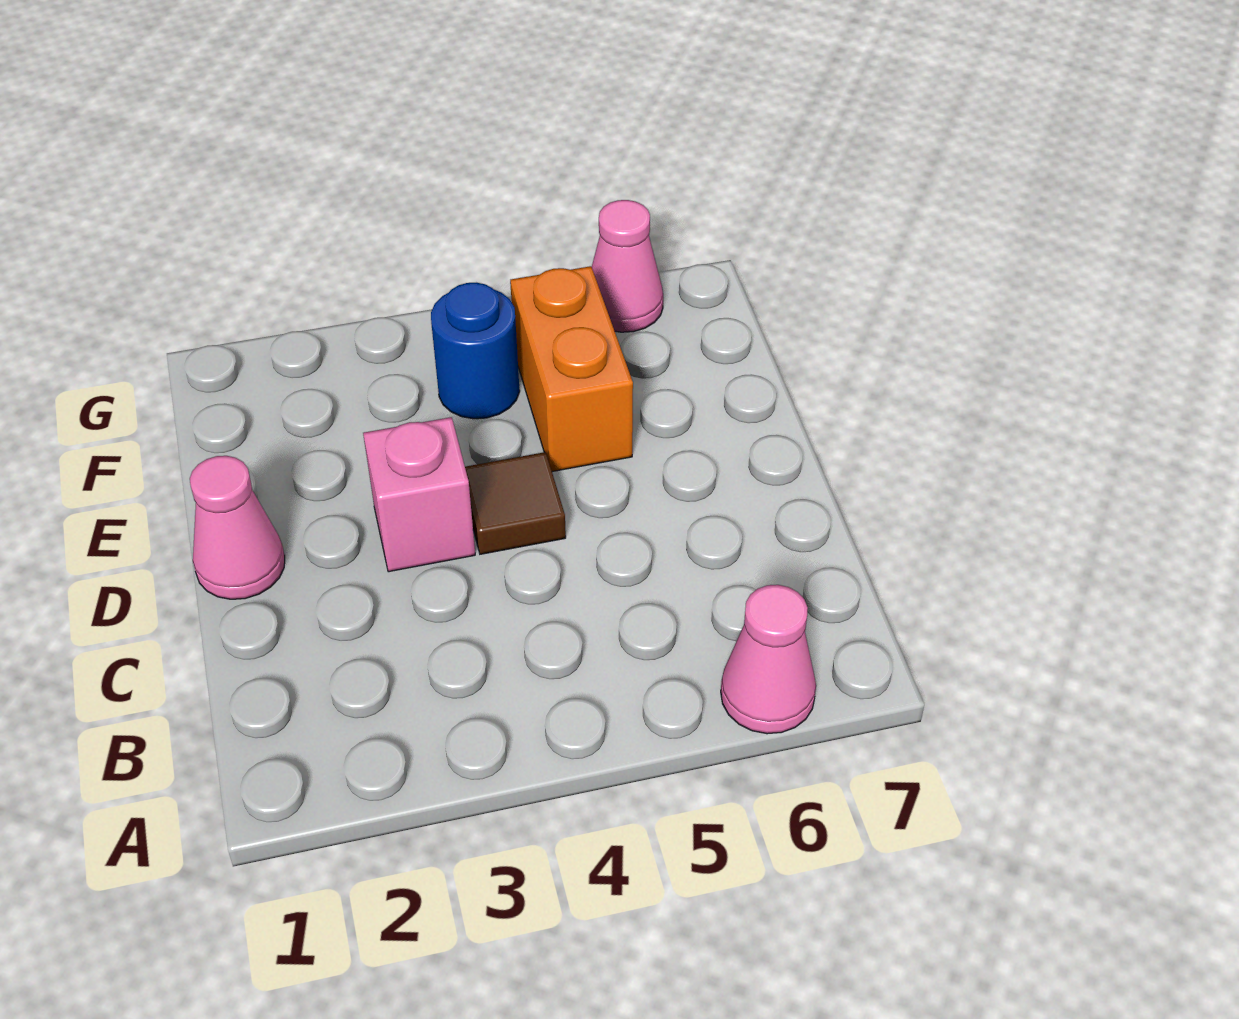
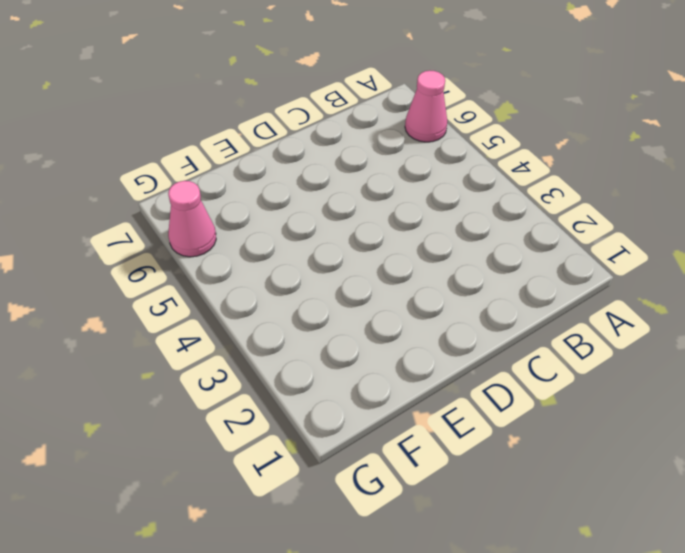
none -> pink cone D1 level 1
none -> pink brick D3 level 1

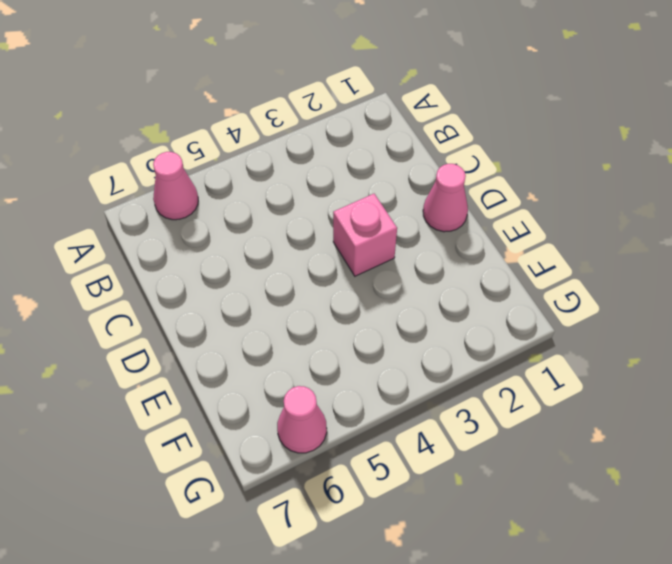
none -> brown tile D4 level 1
none -> orange brick E5:F5 level 1

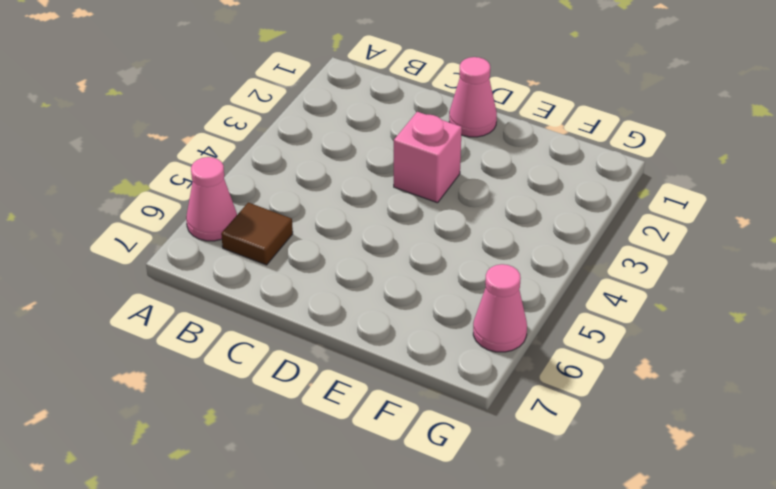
brown tile B6 level 1 -> brown tile D4 level 1
none -> orange brick E5:F5 level 1
none -> blue round brick F4 level 1

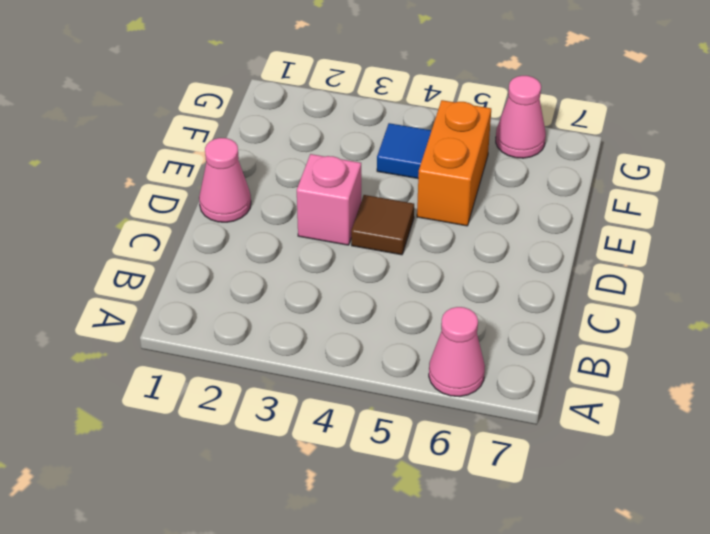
blue tile F4 level 1 -> blue round brick F4 level 1

